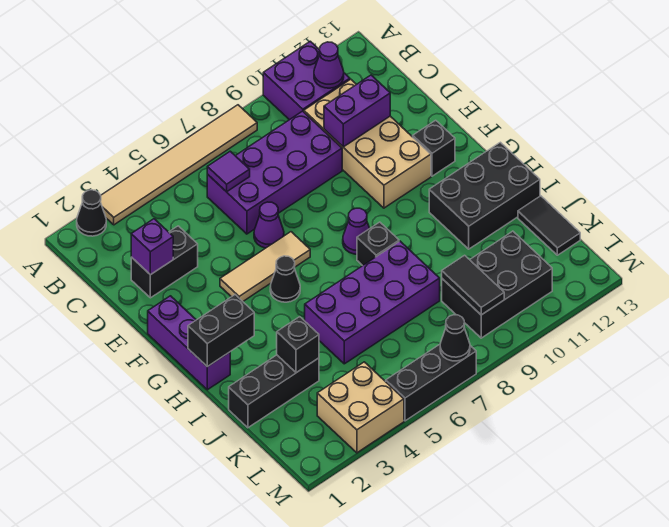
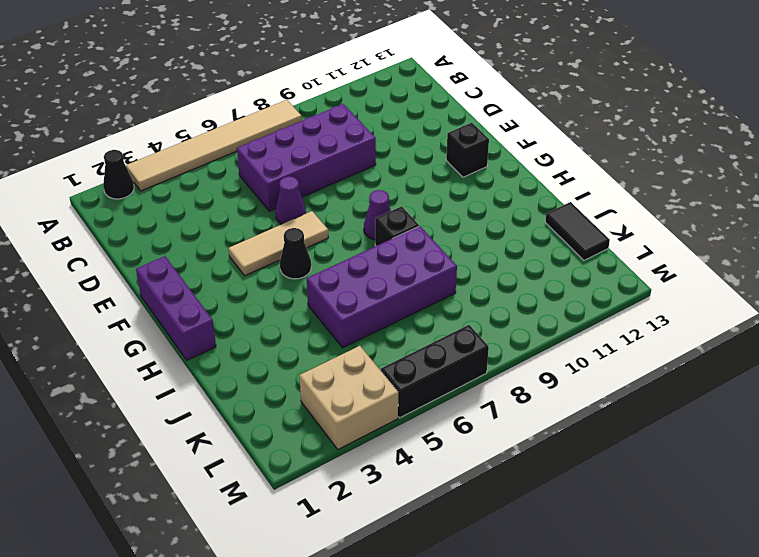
none -> purple brick A10:B11 level 1
none -> tan brick C10:F11 level 1
none -> black brick D2:D3 level 1

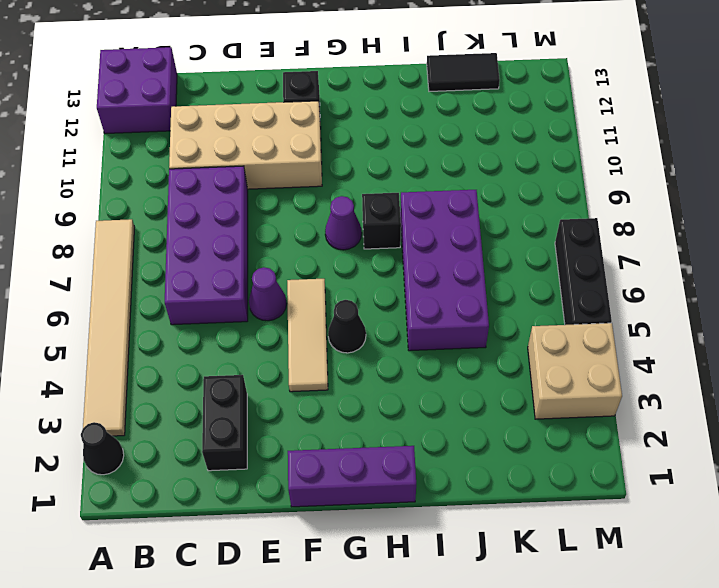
purple brick A12:B13 level 1 -> purple brick A10:B11 level 1
none -> black brick H11:I13 level 1
none -> black brick J1:J3 level 1
none -> black brick K9:L11 level 1

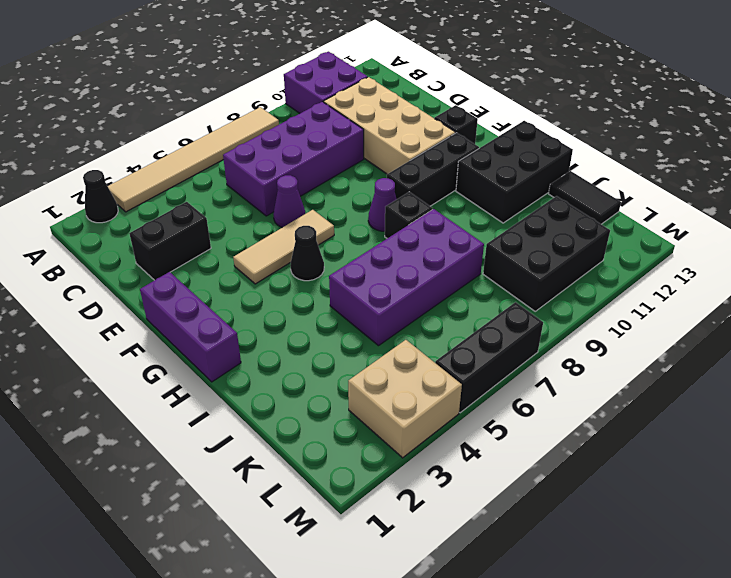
black brick G9:G11 level 1 -> black brick J1:J3 level 1
none -> purple cone B11 level 2
none -> purple tile C6 level 2
none -> purple brick D2 level 2

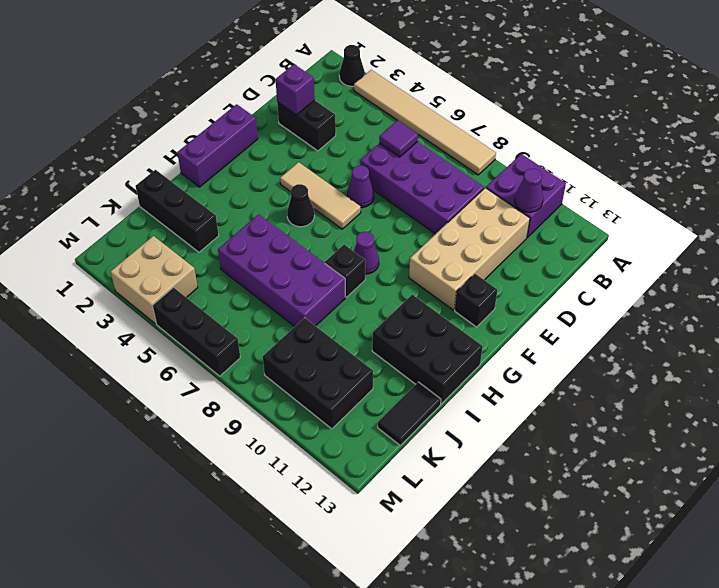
none -> purple brick D10:D11 level 2
none -> black brick H1:H2 level 2
none -> black brick J3 level 2

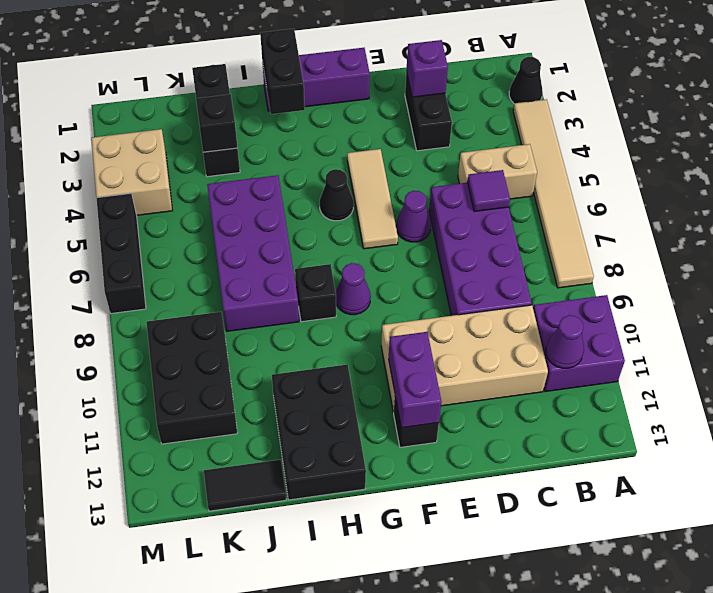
tan brick B5:C5 level 1 -> none
purple brick F11:F12 level 2 -> purple brick D10:D11 level 2
none -> black tile K9:L9 level 2
none -> black cone M7 level 2

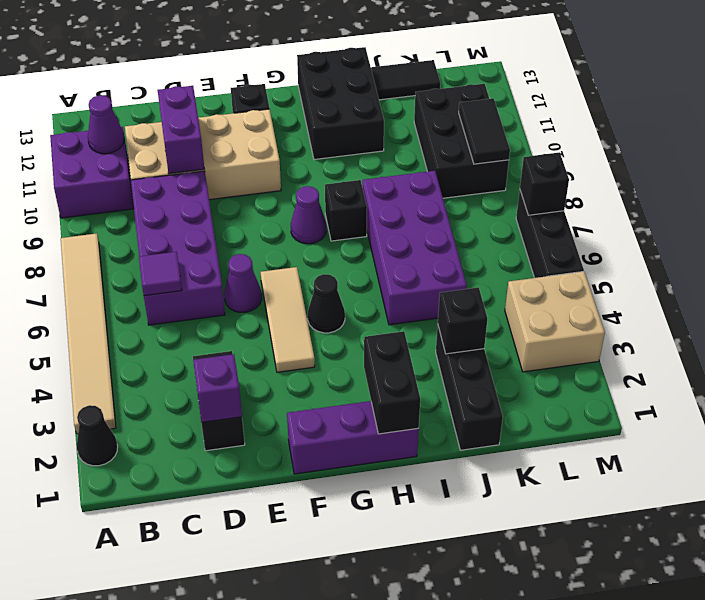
black tile L9:L10 level 2 -> black tile K9:L9 level 2
black brick M7 level 2 -> black cone M7 level 2

